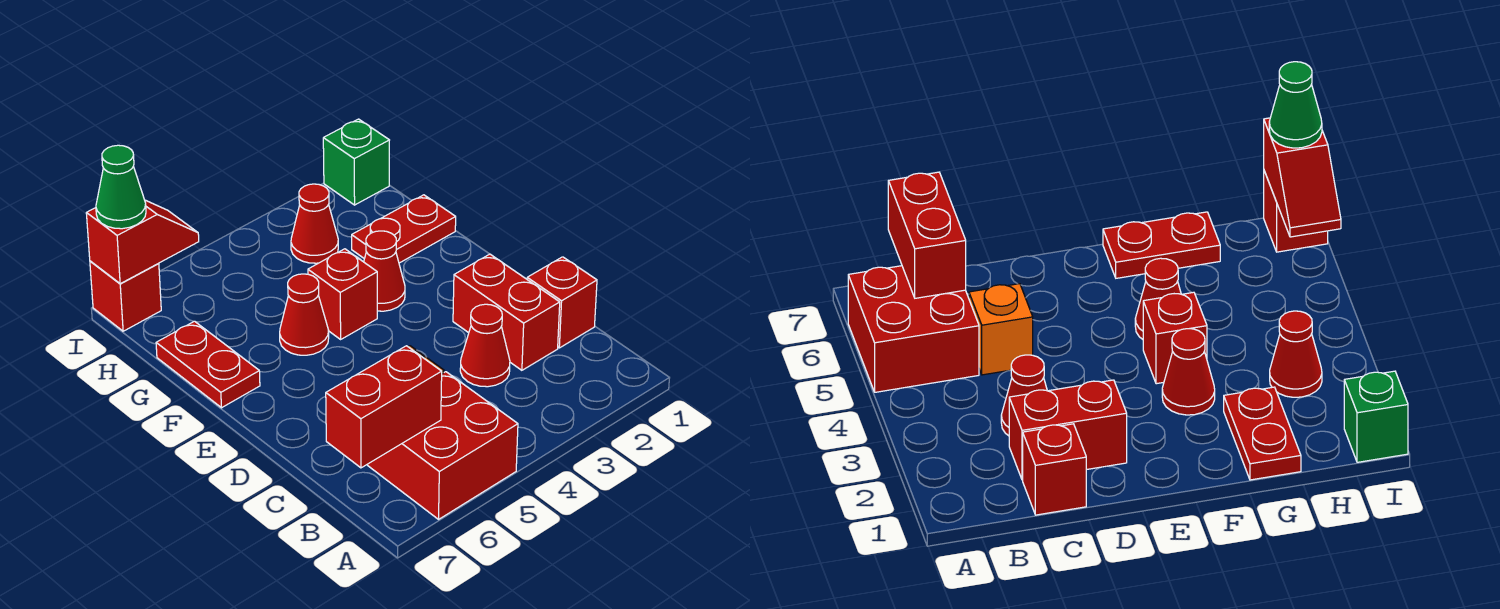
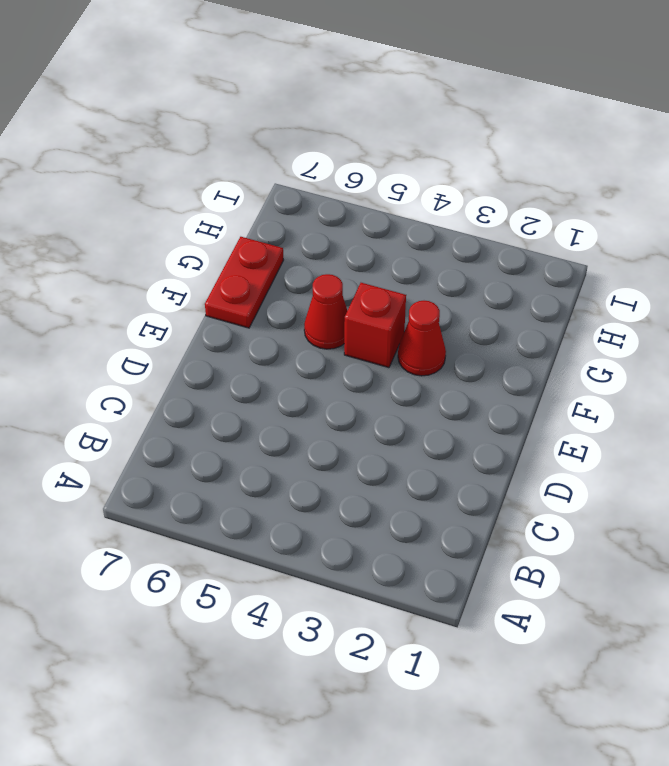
none -> red brick A5:B6 level 1
none -> red brick C1 level 1
none -> red brick C2:D2 level 1

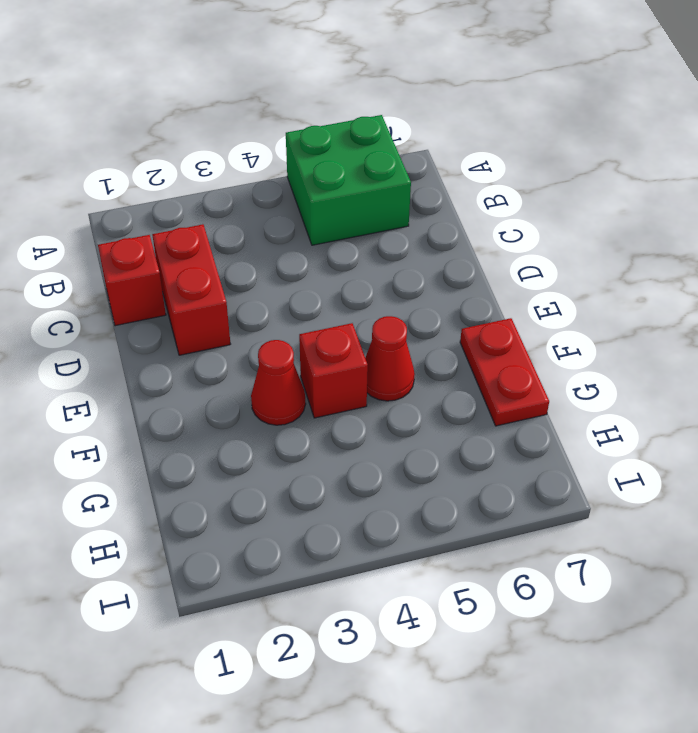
green brick A5:B6 level 1 -> red brick A5:B6 level 1
none -> red cone C3 level 1
none -> orange brick C5 level 1
none -> red plate G1:G2 level 1

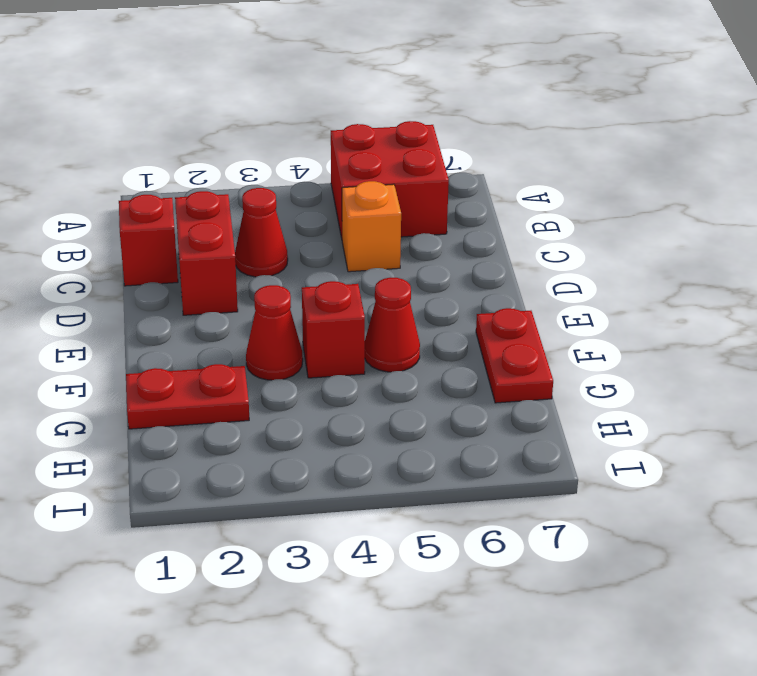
none -> red cone H3 level 1
none -> green brick I1 level 1
none -> red brick I7 level 1

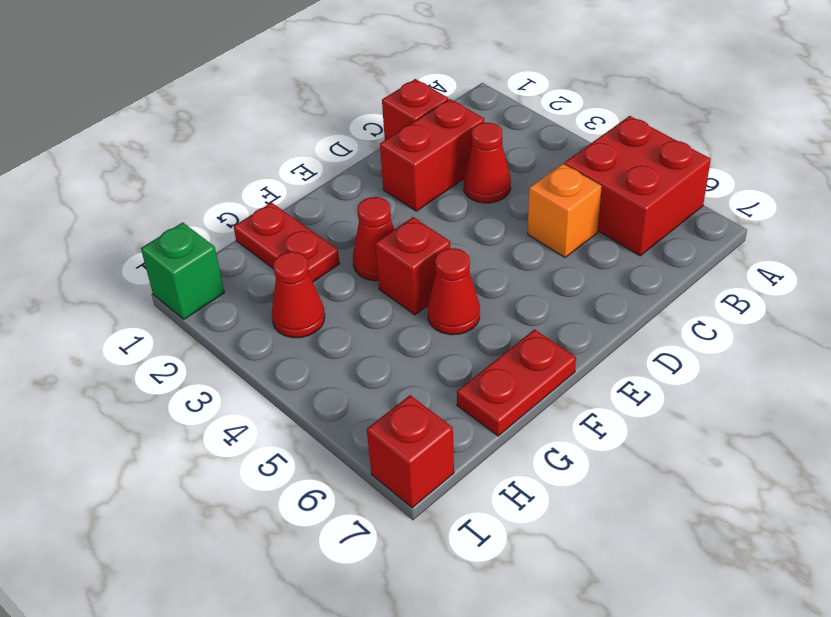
none -> red brick B6:B7 level 2
none -> red slope I6:I7 level 2 top 7
none -> green cone I7 level 3

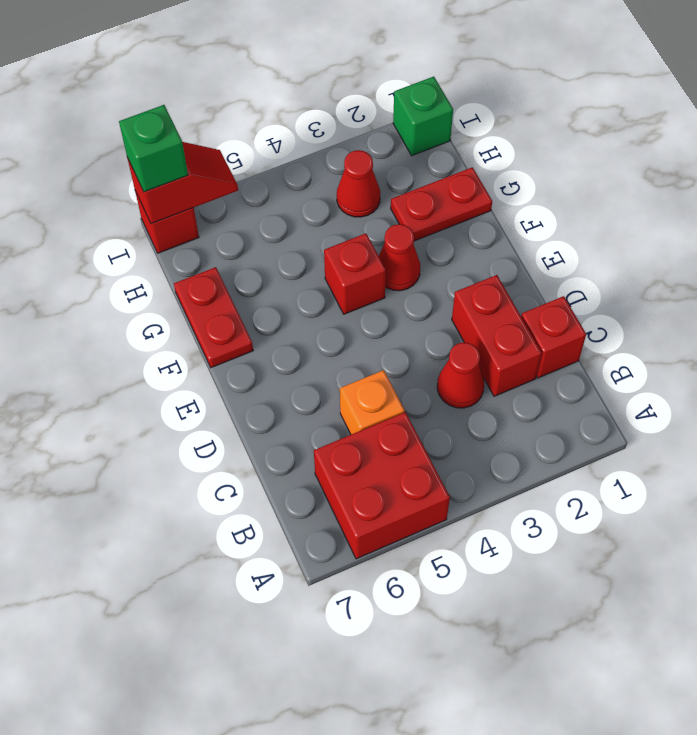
green brick I7 level 3 -> green cone I7 level 3
none -> red cone F5 level 1
none -> red brick B6:B7 level 2

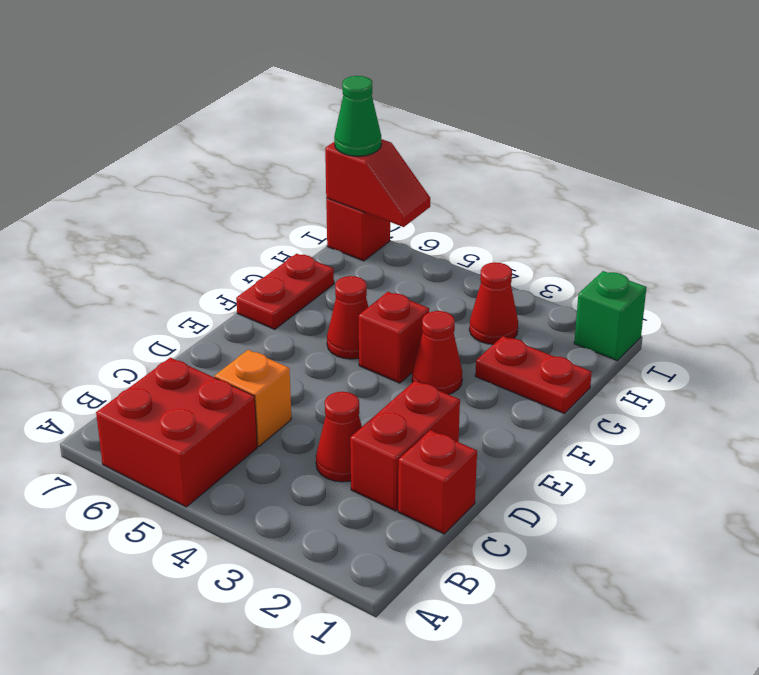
none -> red brick B6:B7 level 2

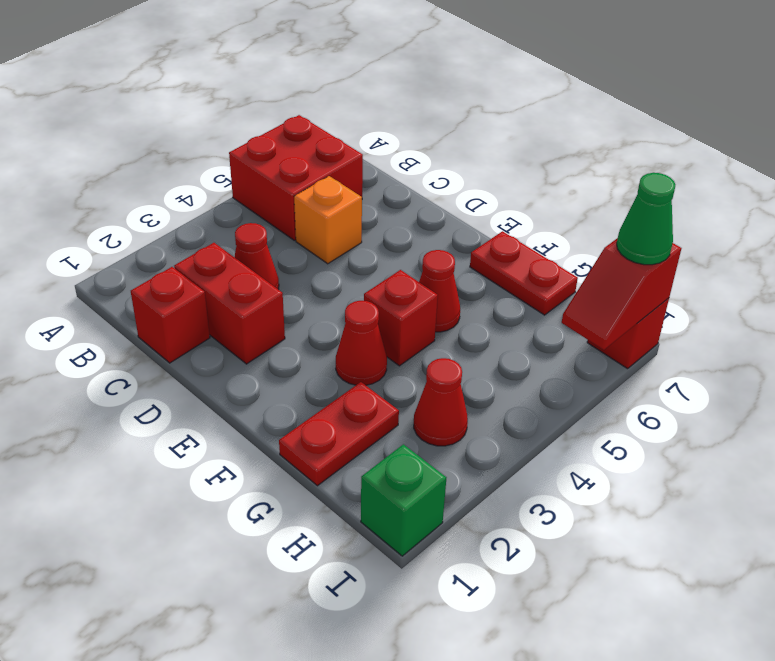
none -> red brick B6:B7 level 2

